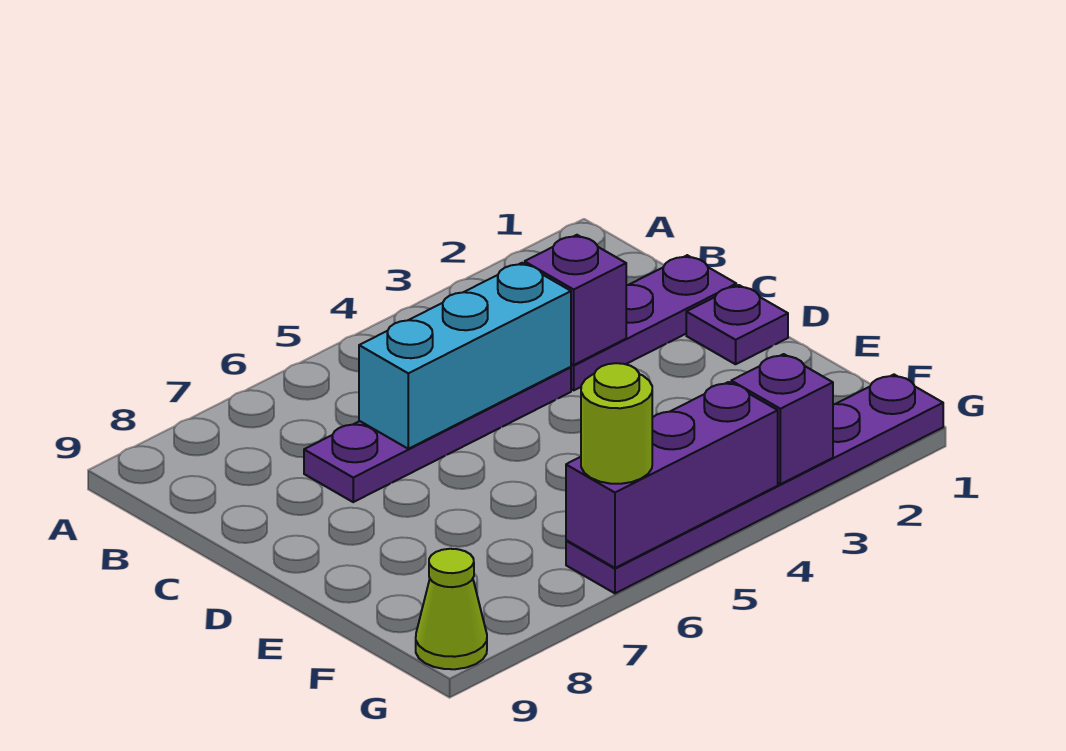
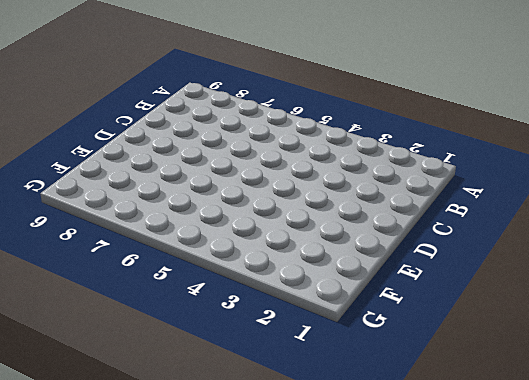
none -> purple plate C1:C3 level 1
none -> purple plate C4:C7 level 1

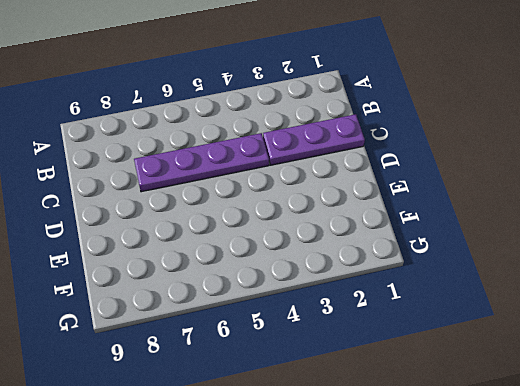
none -> purple plate D1 level 1
none -> purple plate G1:G6 level 1

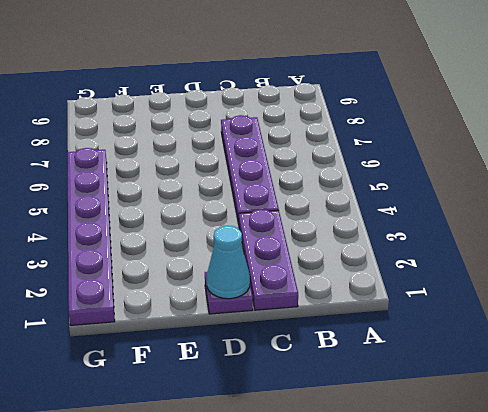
cyan cone D1 level 2 -> none
none -> lime cone G9 level 1
none -> purple brick C3 level 2

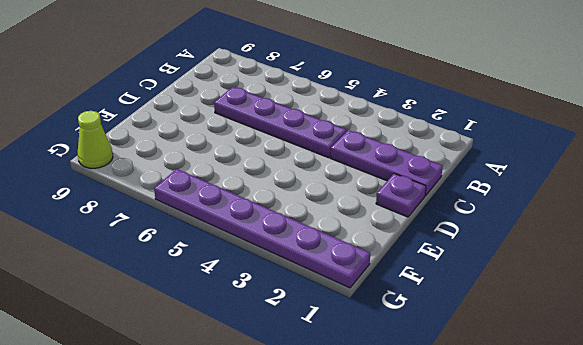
none -> purple brick C3 level 2
none -> cyan brick C4:C6 level 2

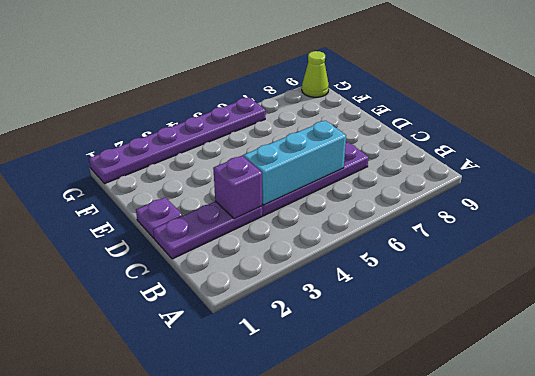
none -> purple brick G3 level 2
none -> purple brick G4:G6 level 2

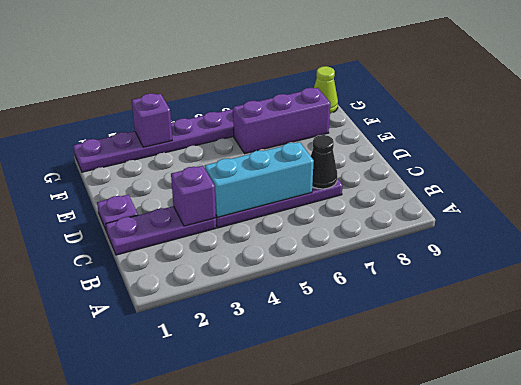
black cone C7 level 2 -> none
purple brick F6:F8 level 1 -> purple brick G4:G6 level 2
none -> lime round brick G6 level 3

